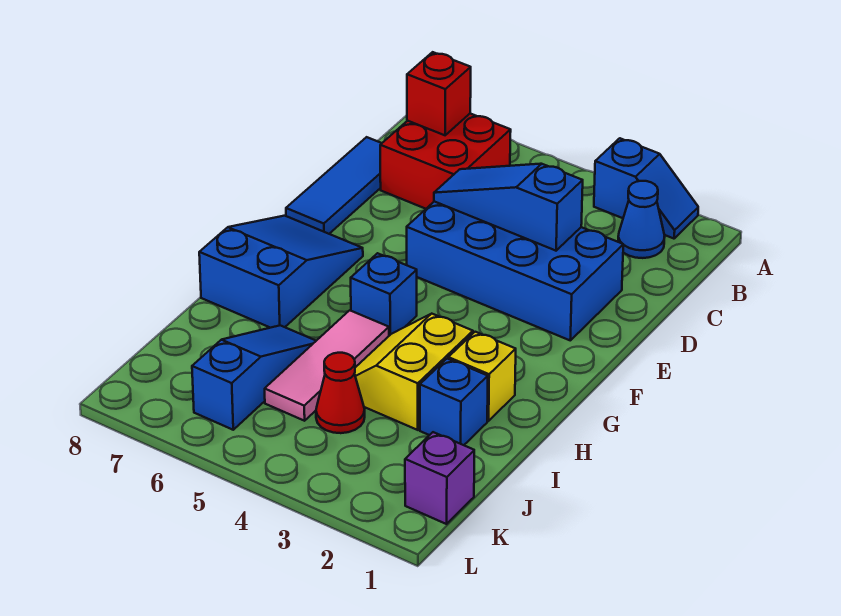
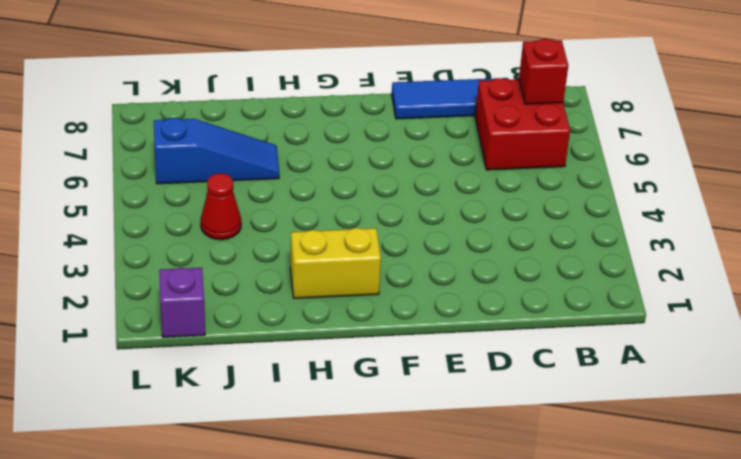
yellow brick G2:H2 level 1 -> yellow brick H2 level 1
none -> blue slope A2:A3 level 1 top 3
none -> blue cone B2 level 1
none -> blue brick D2:E5 level 1

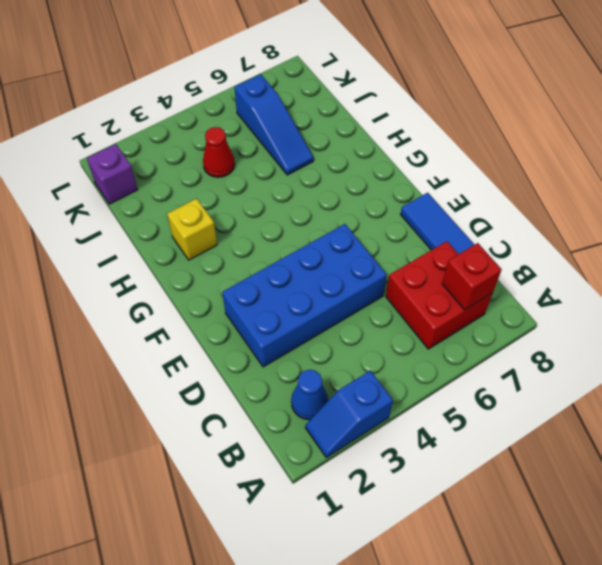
none -> blue slope F7:H8 level 1 top H
none -> blue brick G5 level 1
none -> yellow slope H3:I4 level 1 top 3

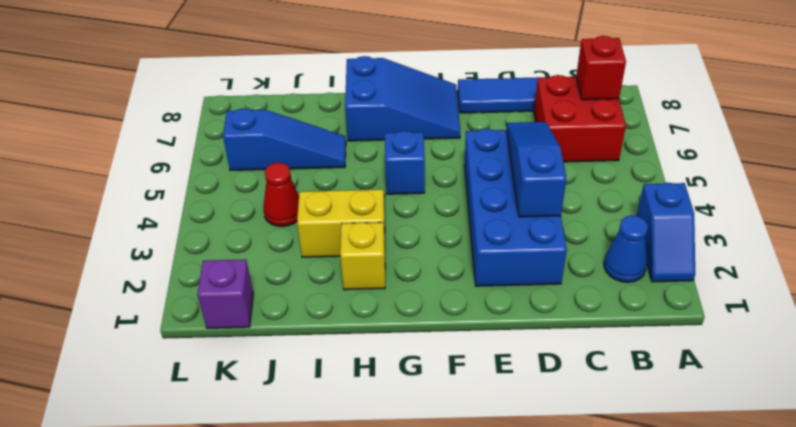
none -> pink tile H5:J5 level 1
none -> blue brick I2 level 1

